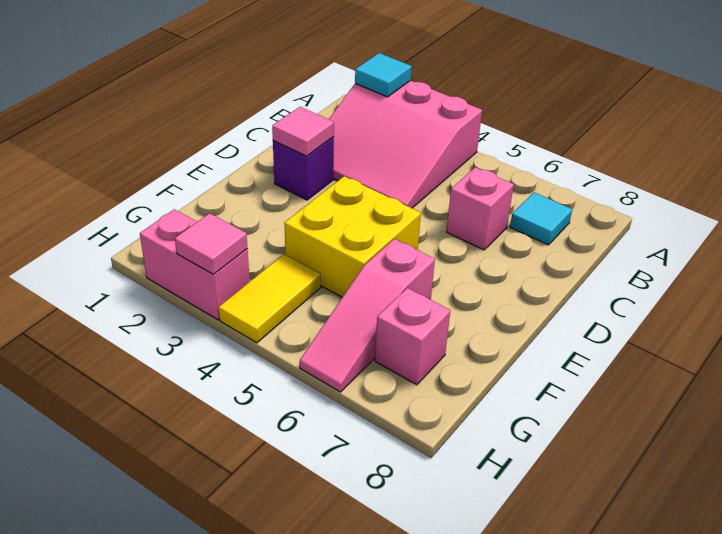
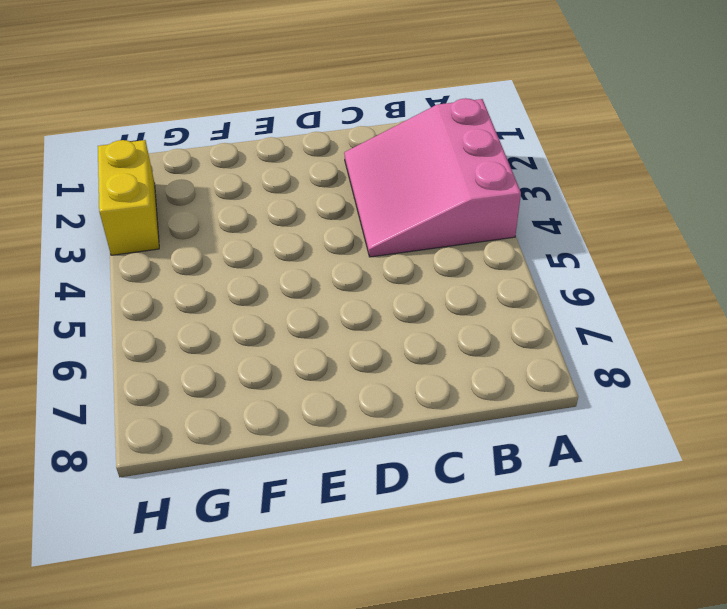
yellow brick H2:H3 level 1 -> pink brick H2:H3 level 1
none -> cyan tile B7 level 1
none -> pink brick C6 level 1
none -> purple brick D2 level 1

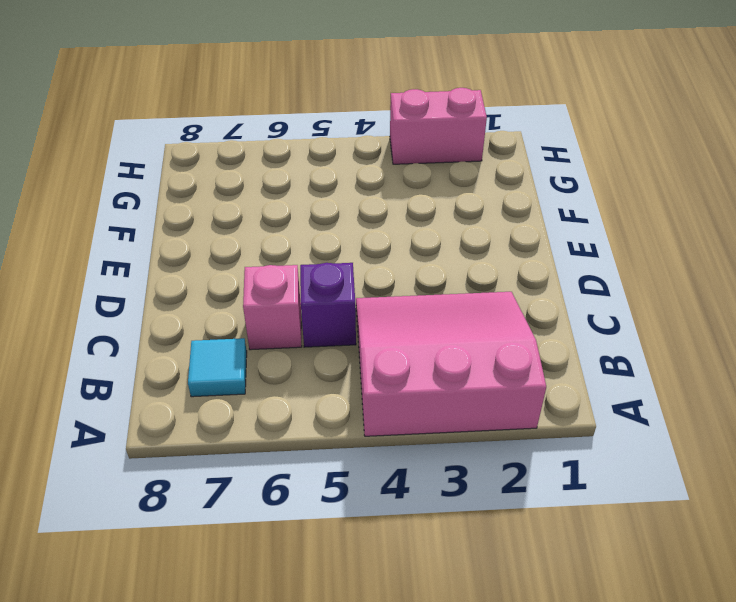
purple brick C5 level 1 -> purple brick D2 level 1
none -> yellow brick E4:F5 level 1
none -> pink slope F6:H6 level 1 top F
none -> yellow tile G4:H4 level 1

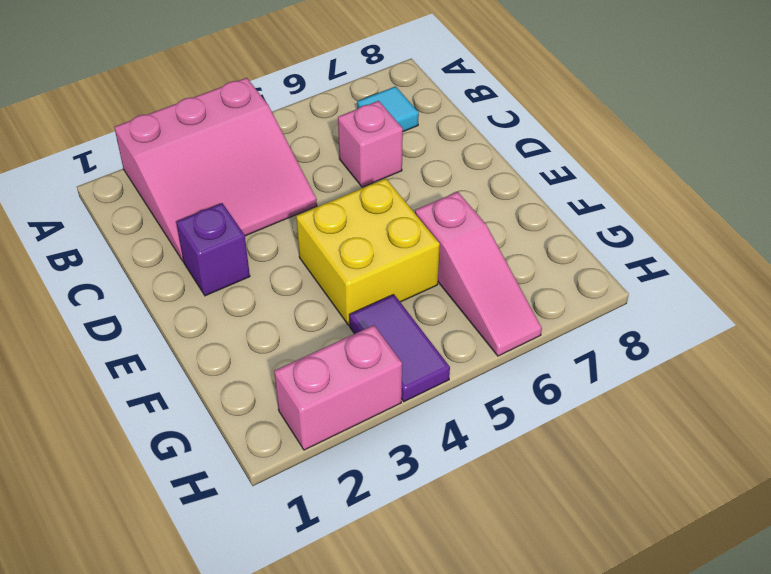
purple tile G4:H4 level 1 -> yellow tile G4:H4 level 1
none -> pink brick G7 level 1
none -> cyan tile A2 level 2
none -> pink tile D2 level 2

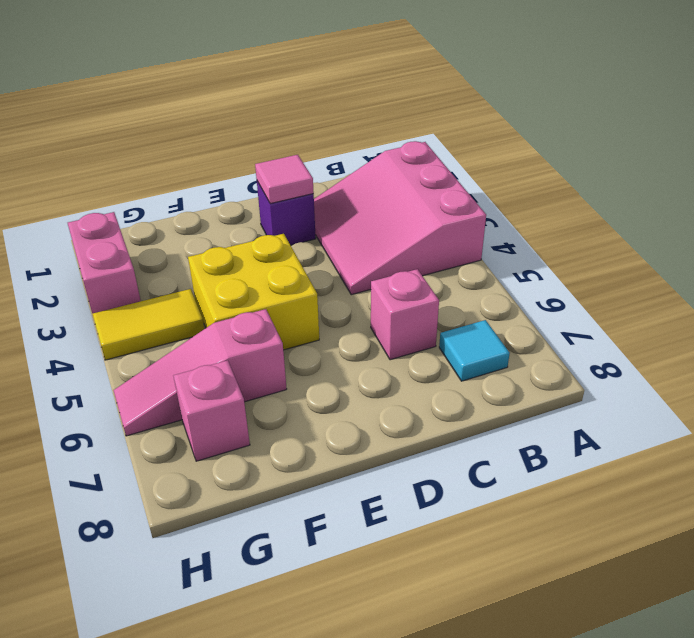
none -> cyan tile A2 level 2
none -> pink tile H3 level 2

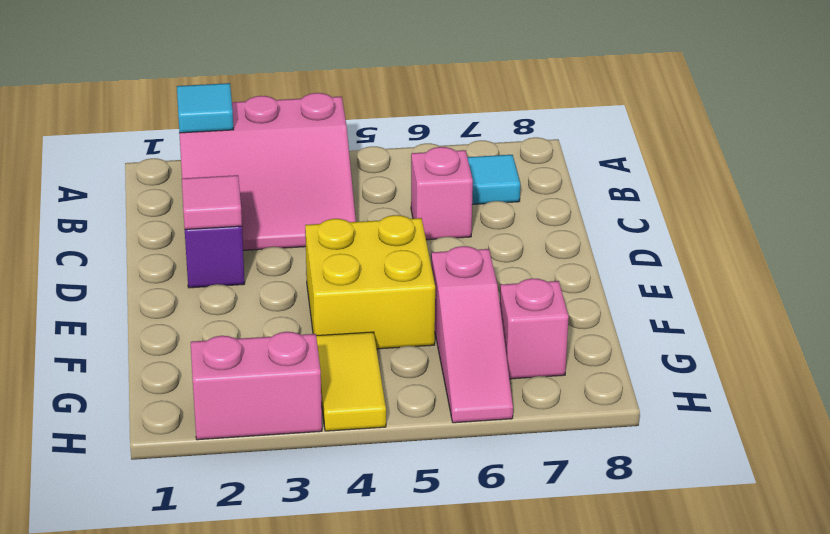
none -> pink tile H3 level 2

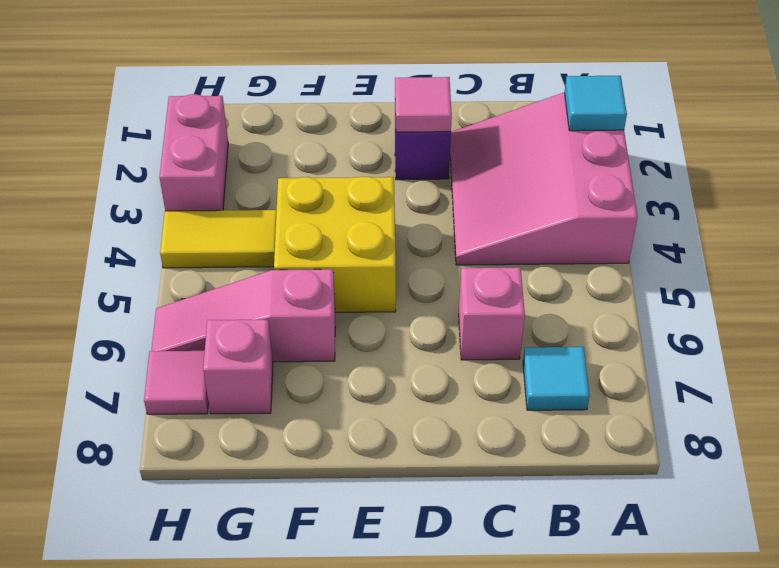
pink tile H7 level 1 -> pink tile H3 level 2

